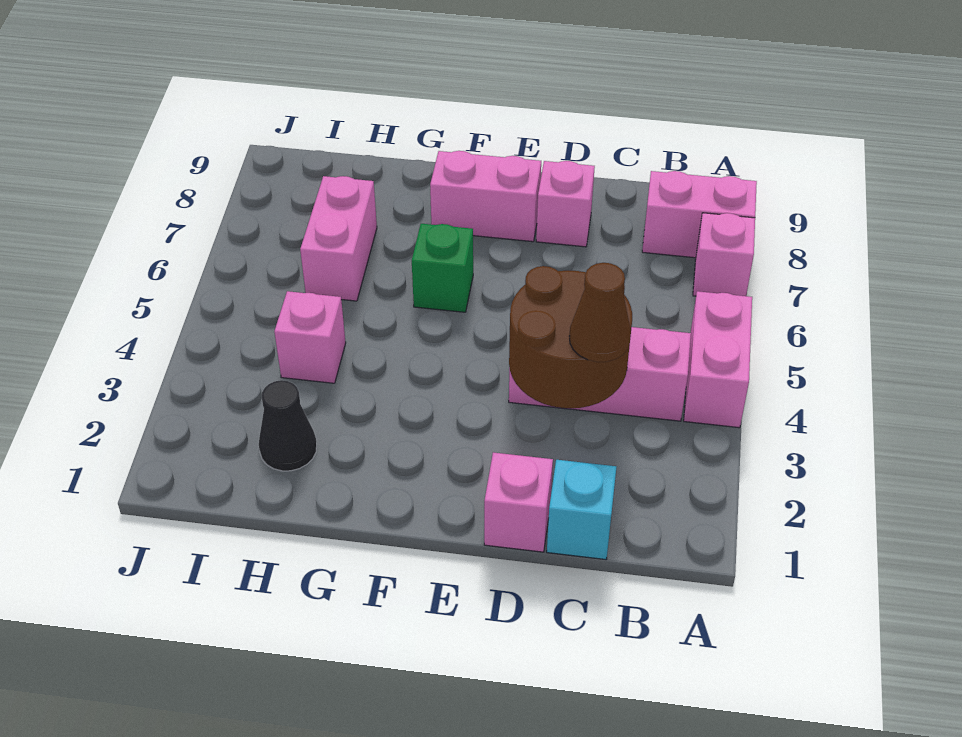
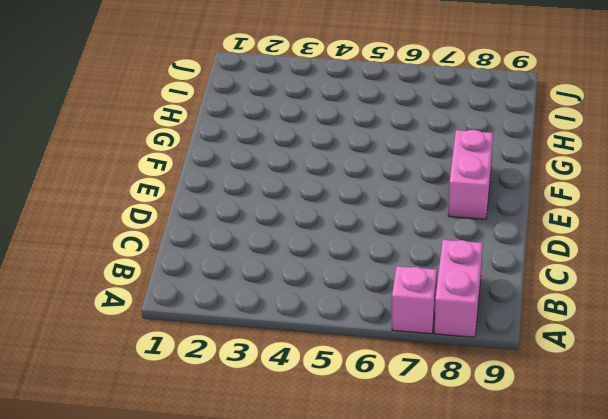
none -> pink brick A4:A5 level 1
none -> pink brick B4:D4 level 1
none -> cyan brick C1 level 1

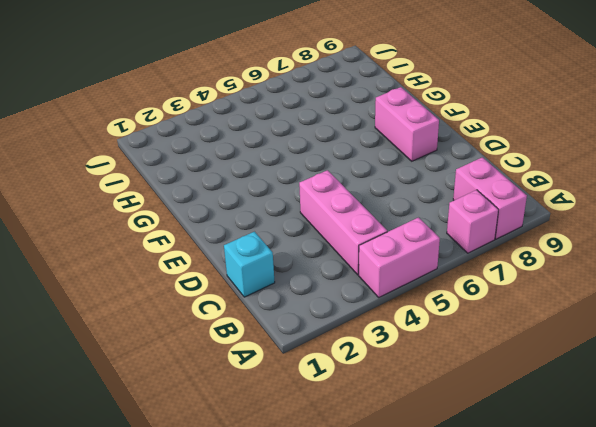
none -> pink brick D1 level 1
none -> pink brick D8 level 1
none -> green brick F6 level 1

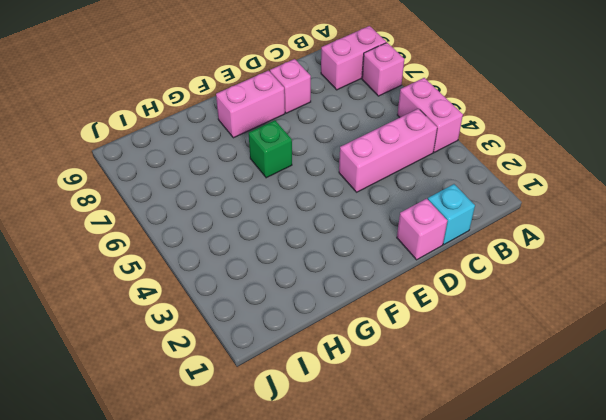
none -> black cone H2 level 1
none -> pink brick H4 level 1
none -> pink brick H6:H7 level 1

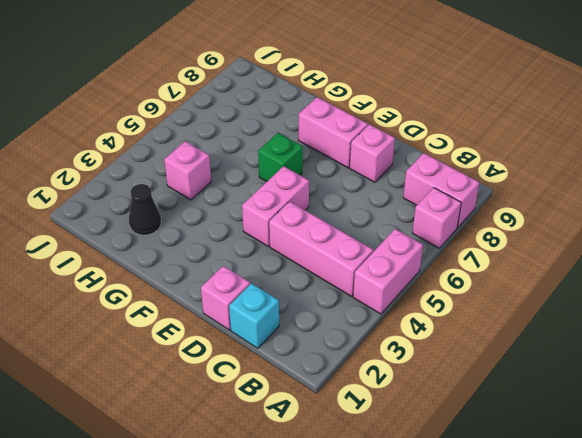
pink brick E4:E5 level 1 -> pink brick H6:H7 level 1
none -> brown round brick C3:D4 level 2
none -> brown cone C3 level 3

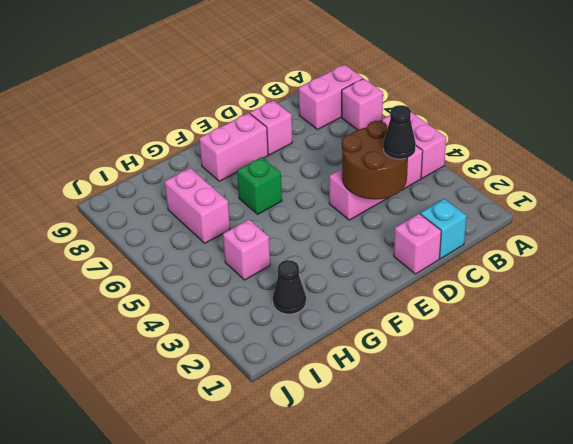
black cone C3 level 3 -> brown cone C3 level 3

